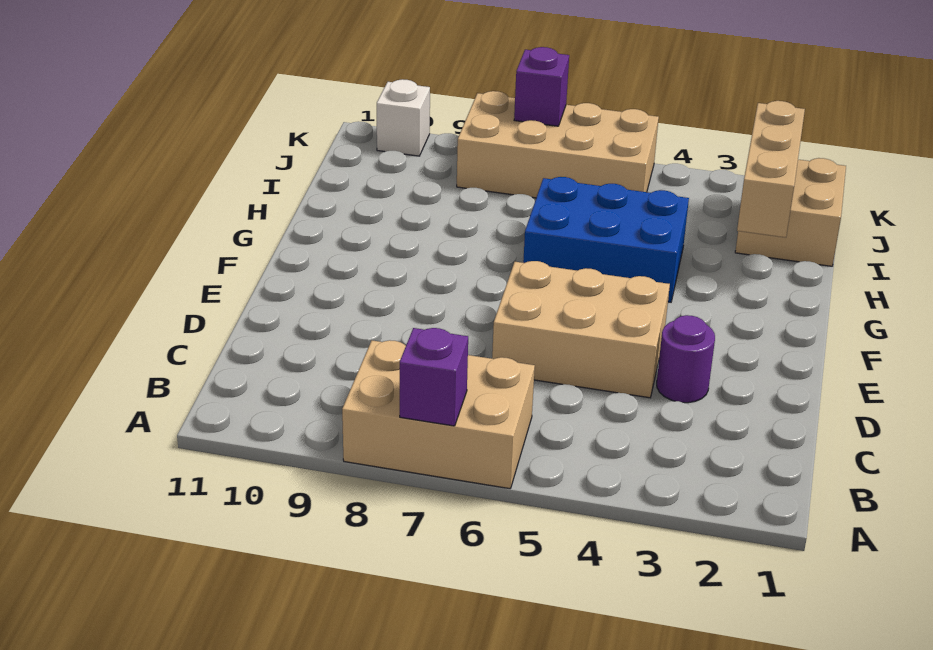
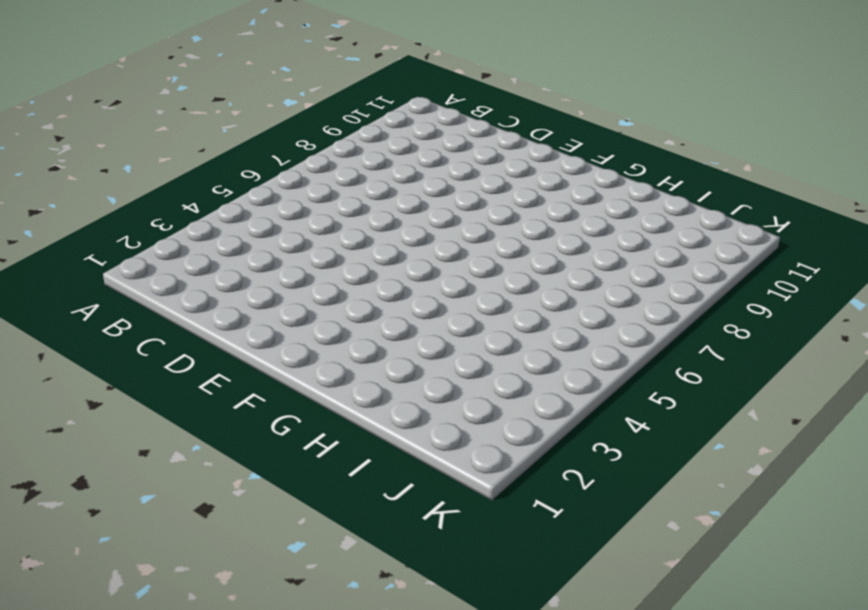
none -> tan brick A6:B8 level 1
none -> purple round brick D3 level 1

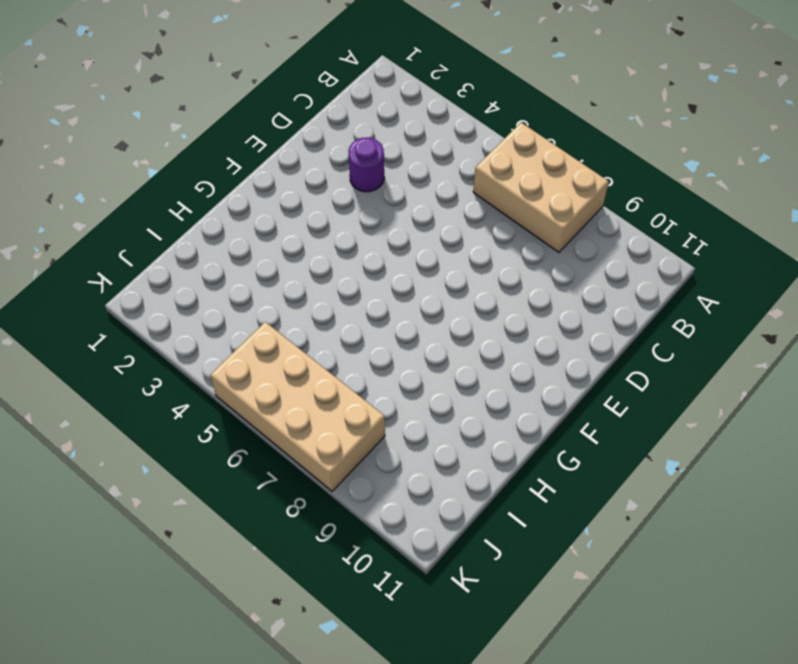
none -> tan brick D4:E6 level 1
none -> blue brick G4:H6 level 1

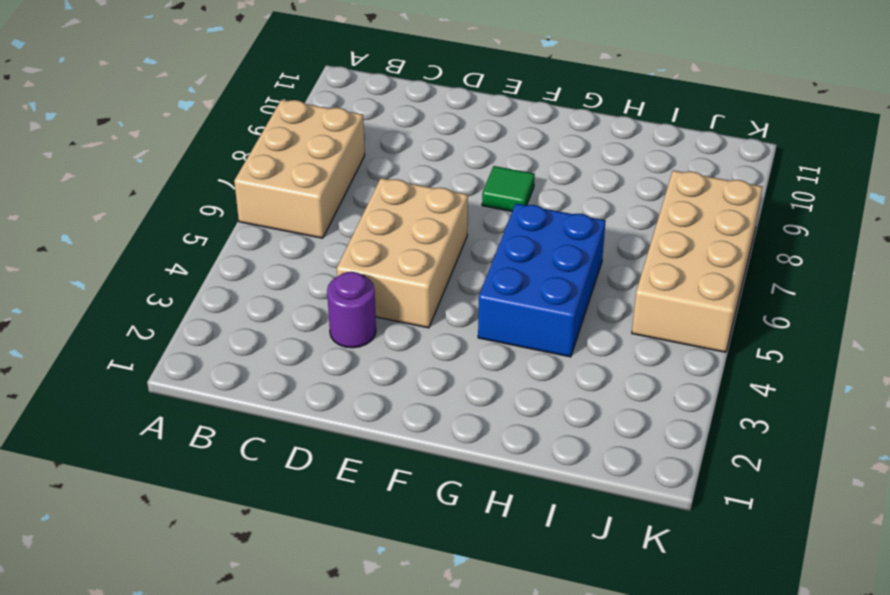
green tile F8 level 1 -> none
none -> tan brick I1:J2 level 1
none -> white brick K10 level 1

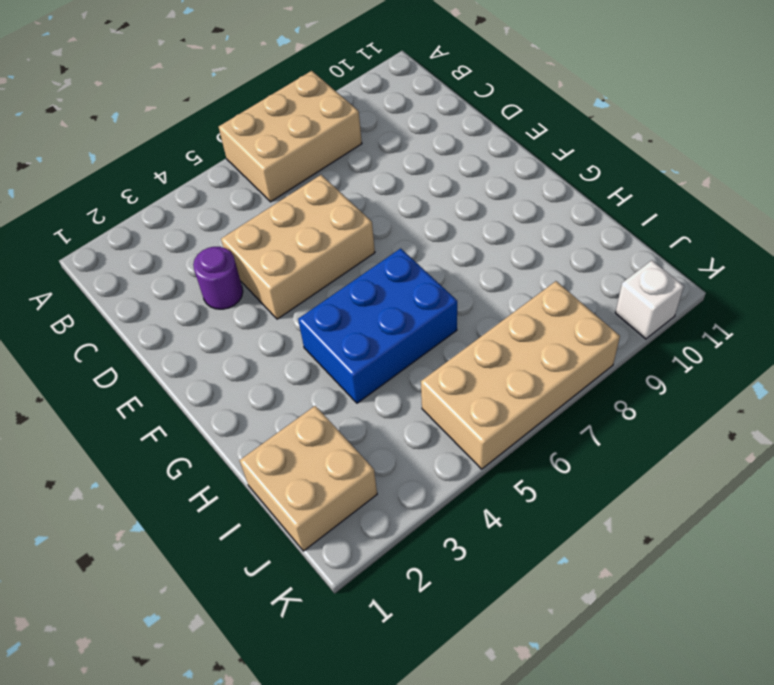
none -> purple brick A7 level 2
none -> tan brick H2:J2 level 2

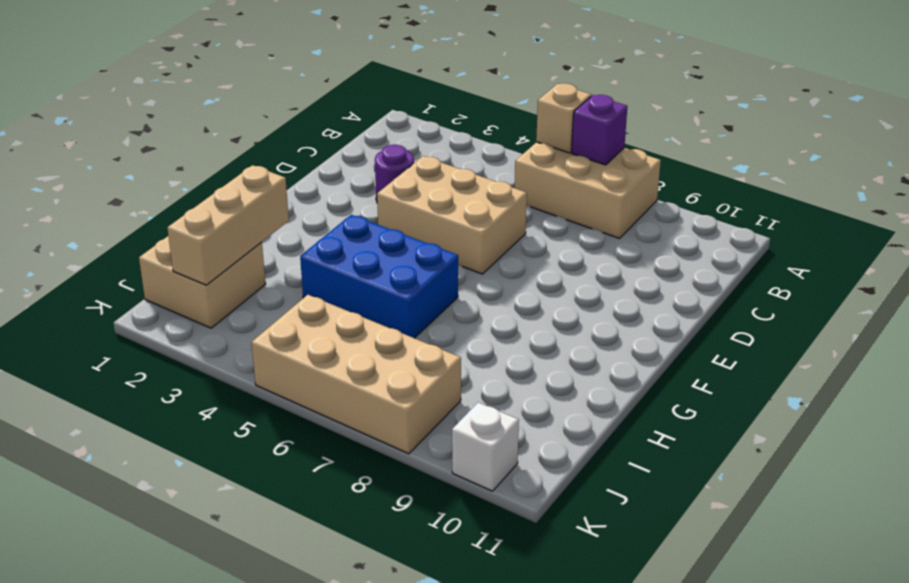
tan brick A6 level 2 -> none
none -> purple brick K7 level 2

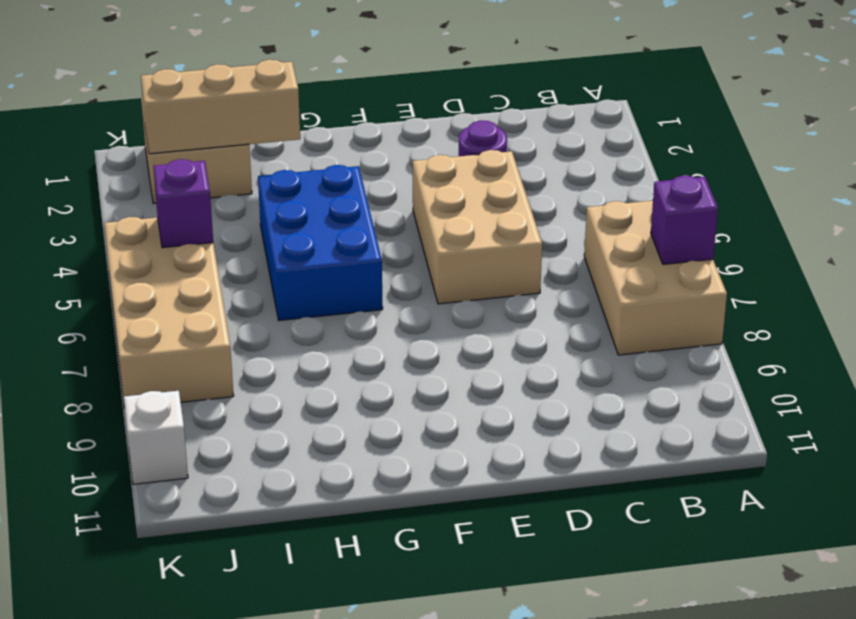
purple brick J5 level 2 -> purple brick K7 level 2

